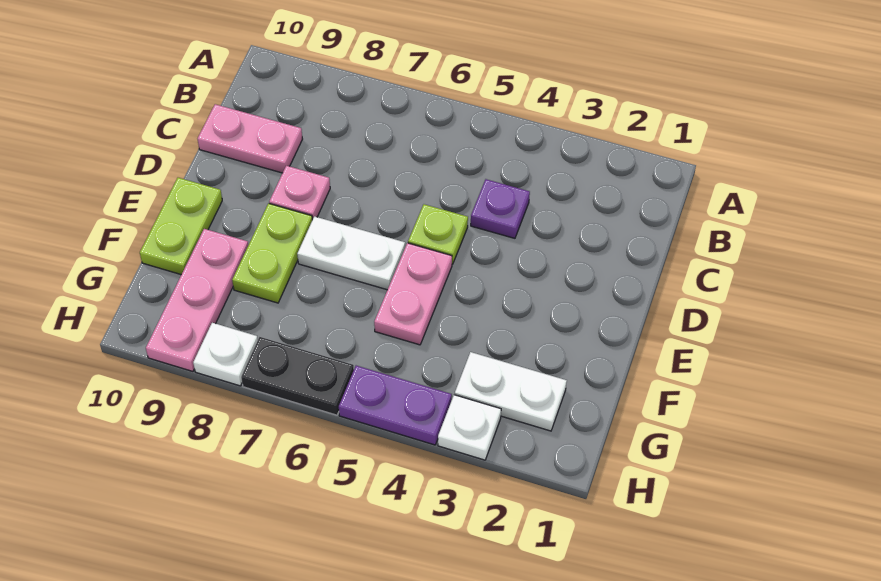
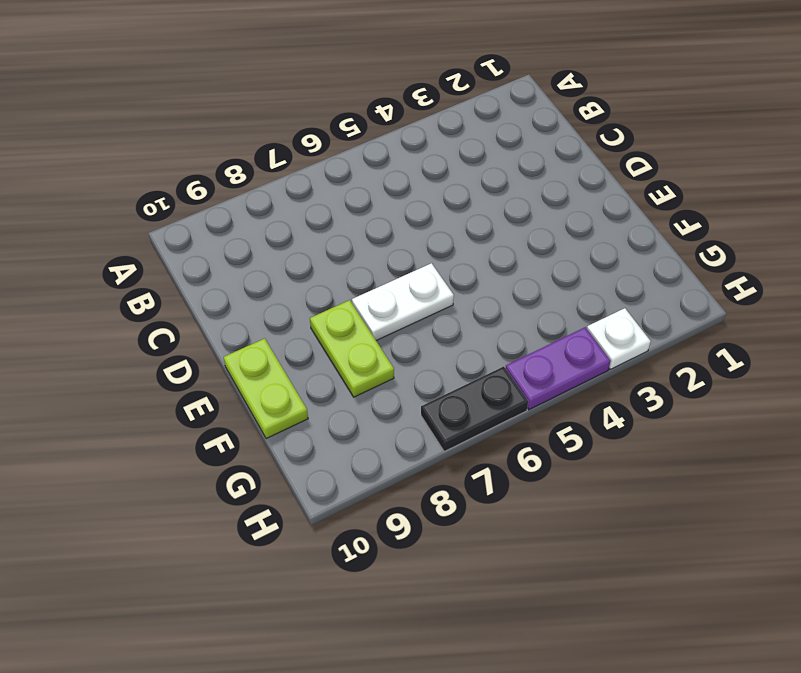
none -> purple plate C4 level 1
none -> pink plate C9:C10 level 1
none -> lime plate D5 level 1

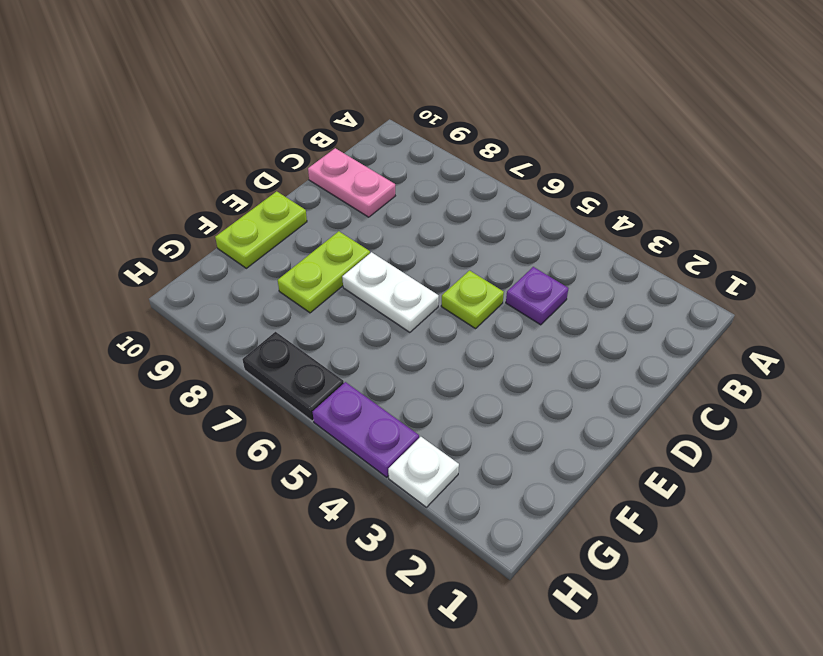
none -> pink plate D8 level 1
none -> pink plate E5:F5 level 1
none -> pink plate F9:H9 level 1

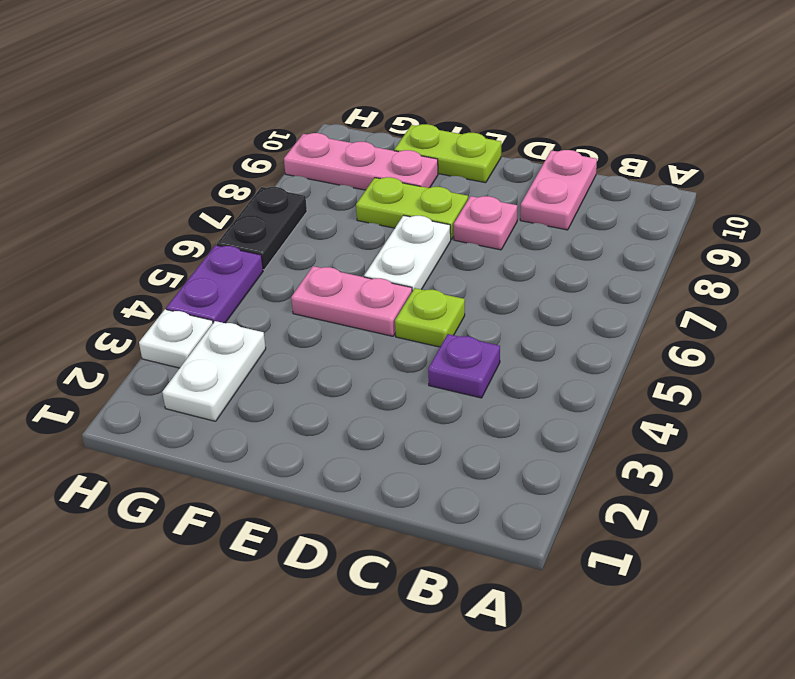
none -> white plate H8 level 1

